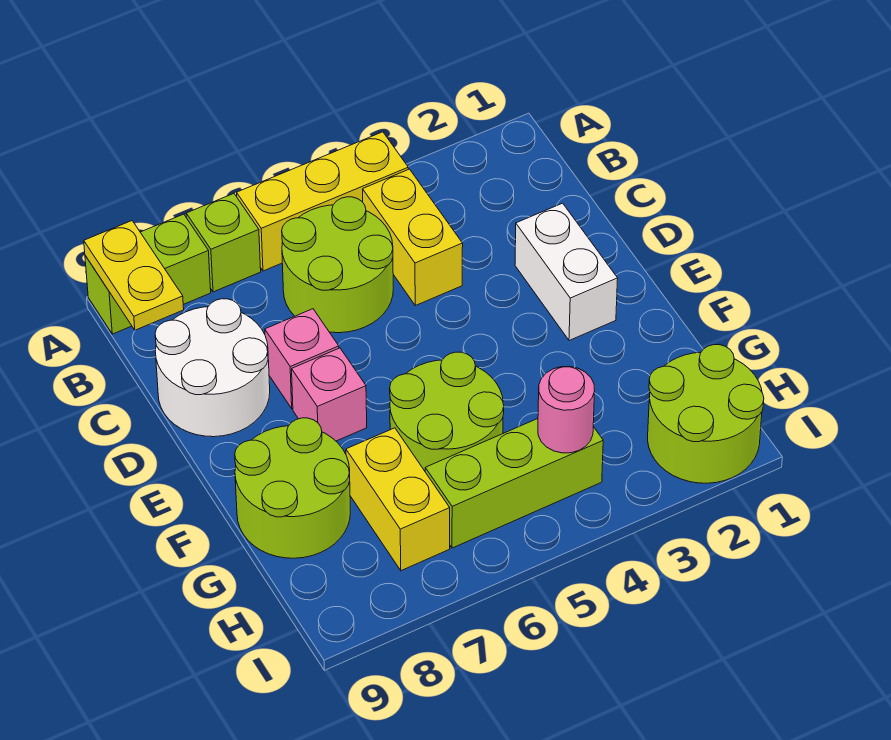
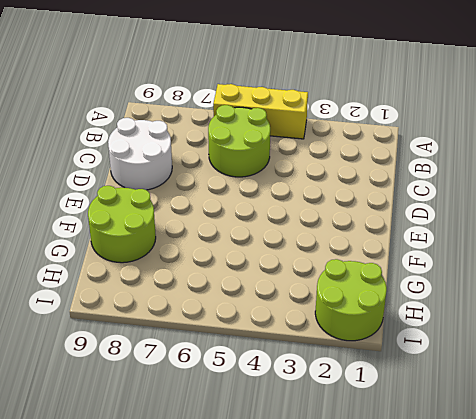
none -> lime brick A7 level 1
none -> lime brick A8:A9 level 1
none -> yellow brick B4:C4 level 1

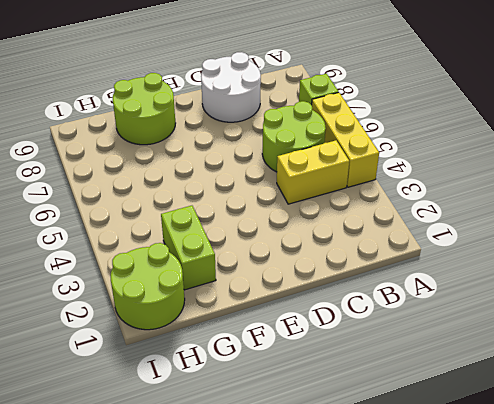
lime brick G2:G3 level 1 -> lime brick A8:A9 level 1
none -> white brick D2:E2 level 1
none -> pink brick D7 level 1
none -> pink brick E7 level 1

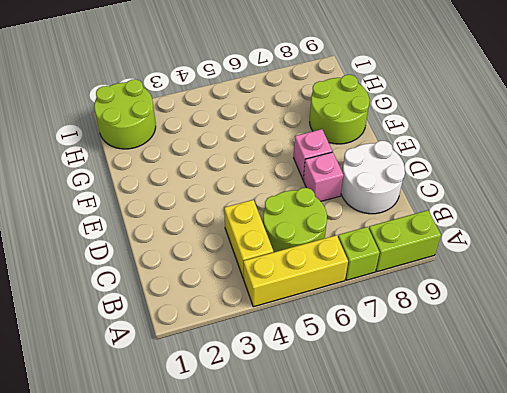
none -> white brick D2:E2 level 1
none -> lime round brick F5:G6 level 1
none -> yellow brick G7:H7 level 1

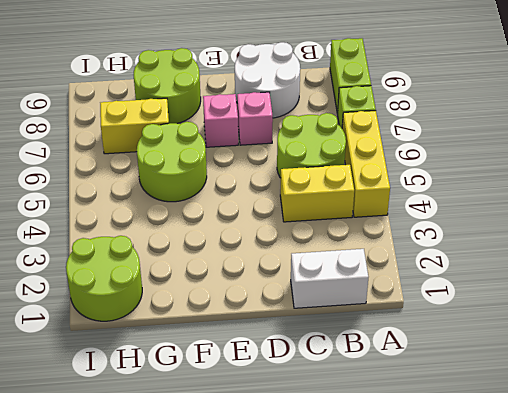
white brick B1:C1 level 1 -> white brick D2:E2 level 1
none -> lime brick H4:H6 level 1
none -> yellow plate A9:B9 level 2
none -> pink round brick H4 level 2

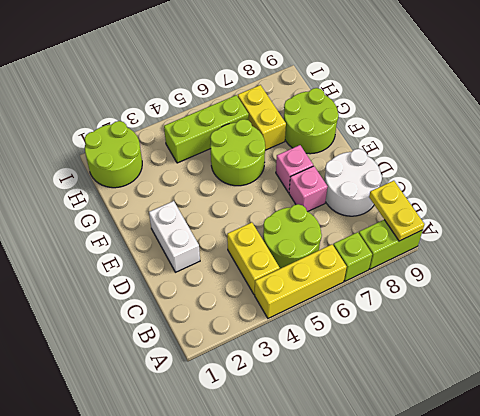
none -> pink round brick H4 level 2

